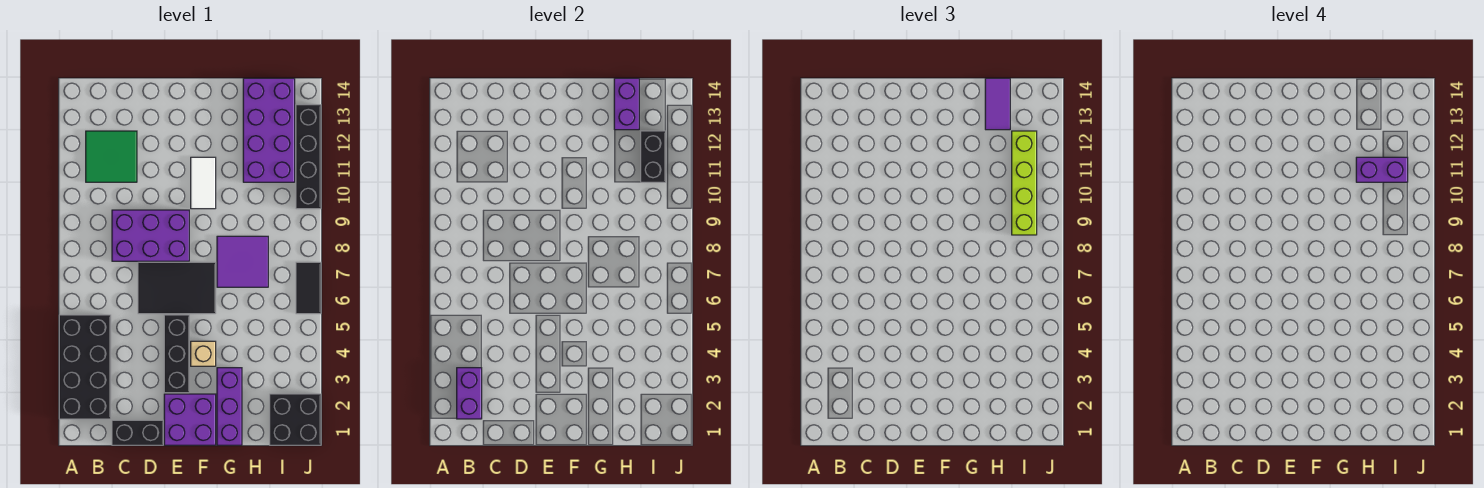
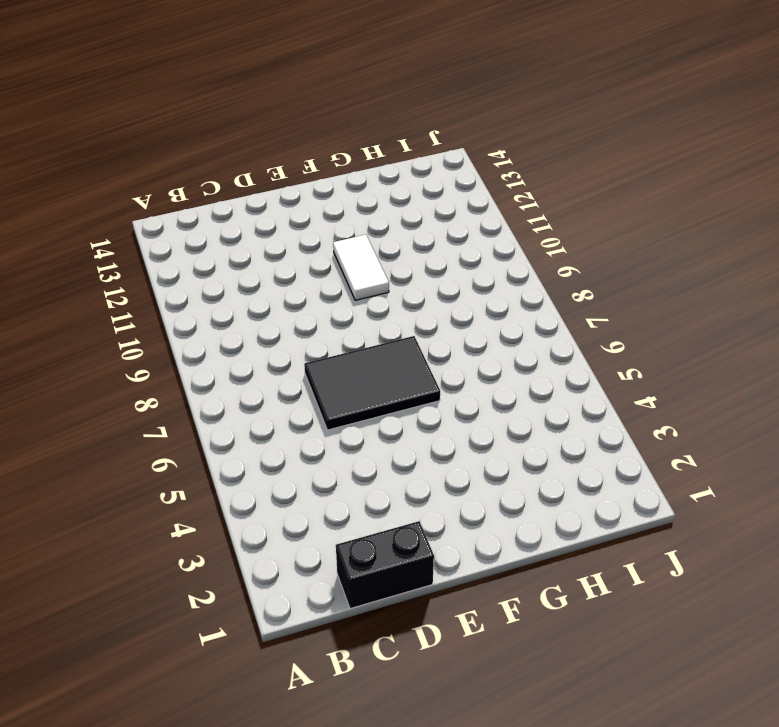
none -> black brick A2:B5 level 1
none -> green tile B11:C12 level 1
none -> purple brick C8:E9 level 1

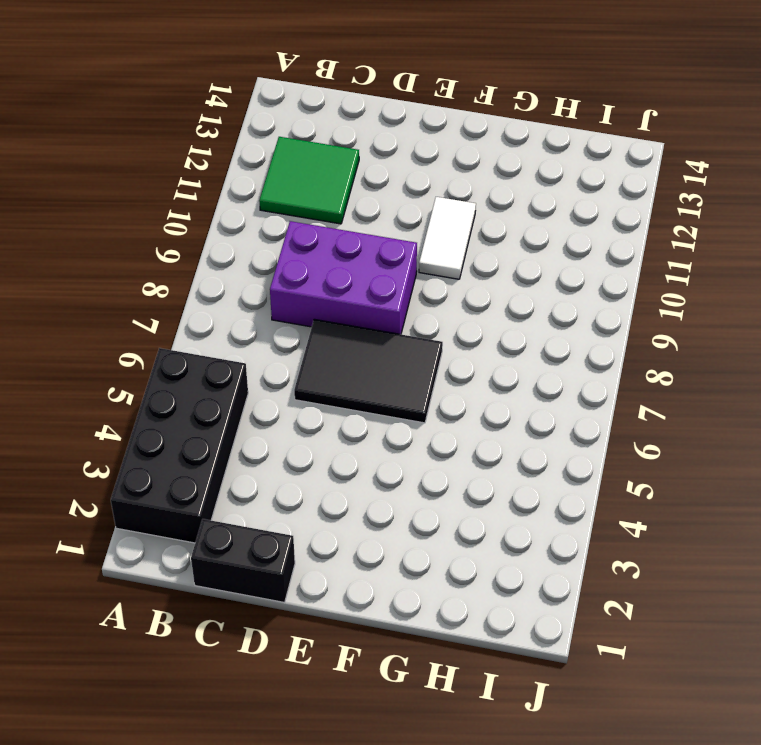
none -> purple brick E1:F2 level 1
none -> black brick E3:E5 level 1
none -> tan brick F4 level 1

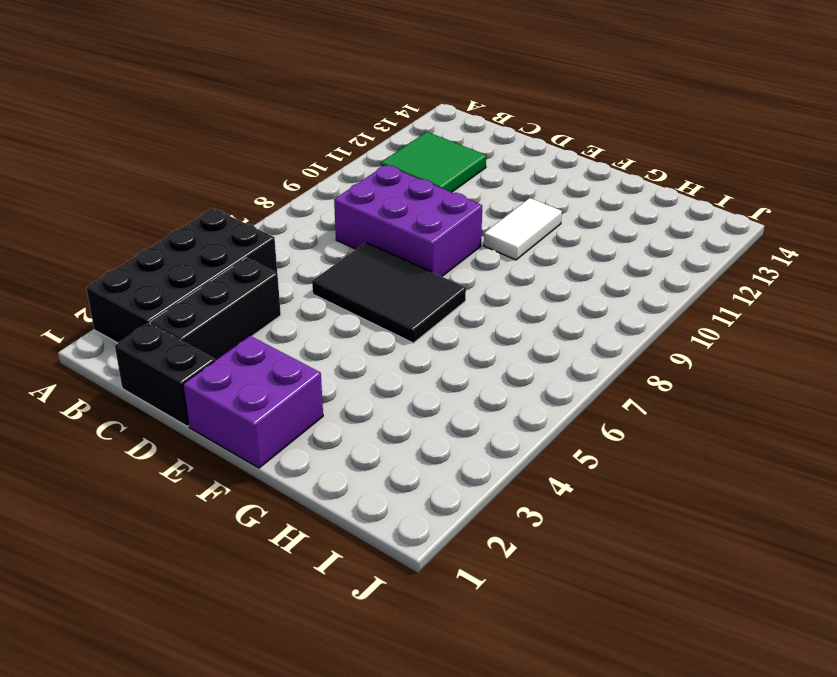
black brick C2:C4 level 1 -> black brick E3:E5 level 1
none -> tan brick F4 level 1
none -> purple brick G1:G3 level 1
none -> purple tile G7:H8 level 1

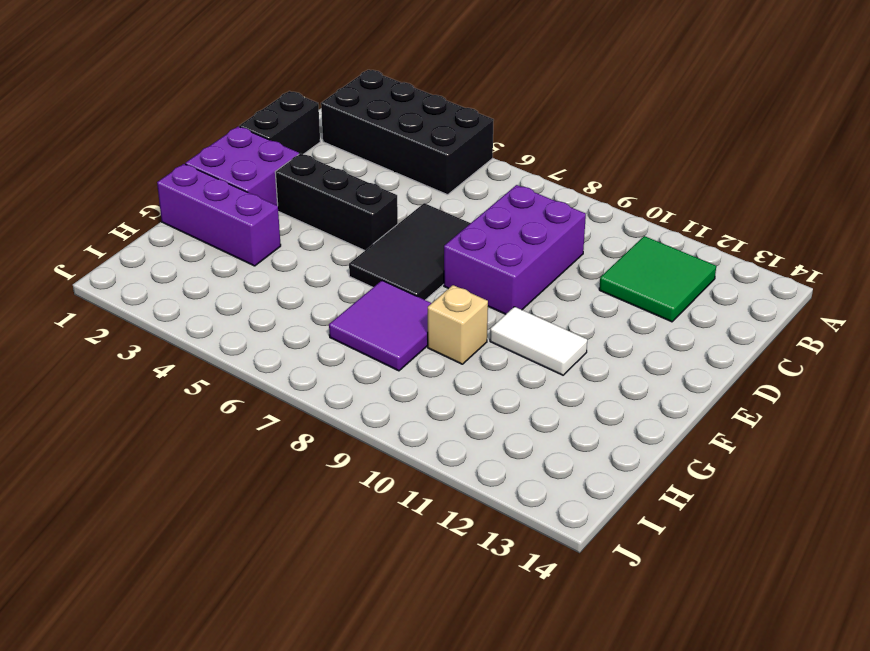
tan brick G9 level 1 -> tan brick F4 level 1
none -> purple brick H11:I14 level 1
none -> black brick I1:J2 level 1
none -> black tile J6:J7 level 1

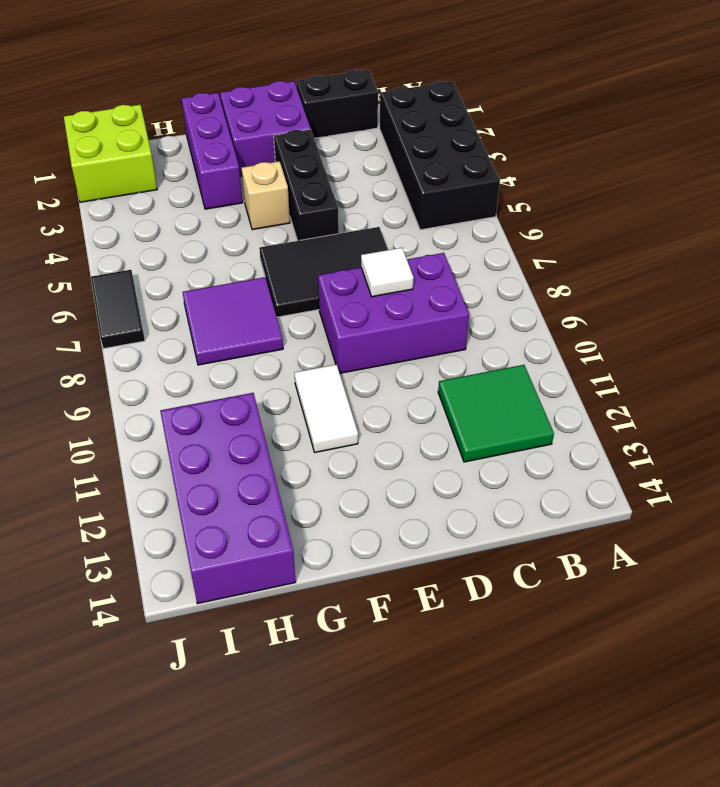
white tile D8 level 2 -> none
lime brick I1:J2 level 1 -> black brick I1:J2 level 1
none -> black brick J10:J13 level 1
none -> purple brick B2:B3 level 2
none -> purple brick H13:H14 level 2

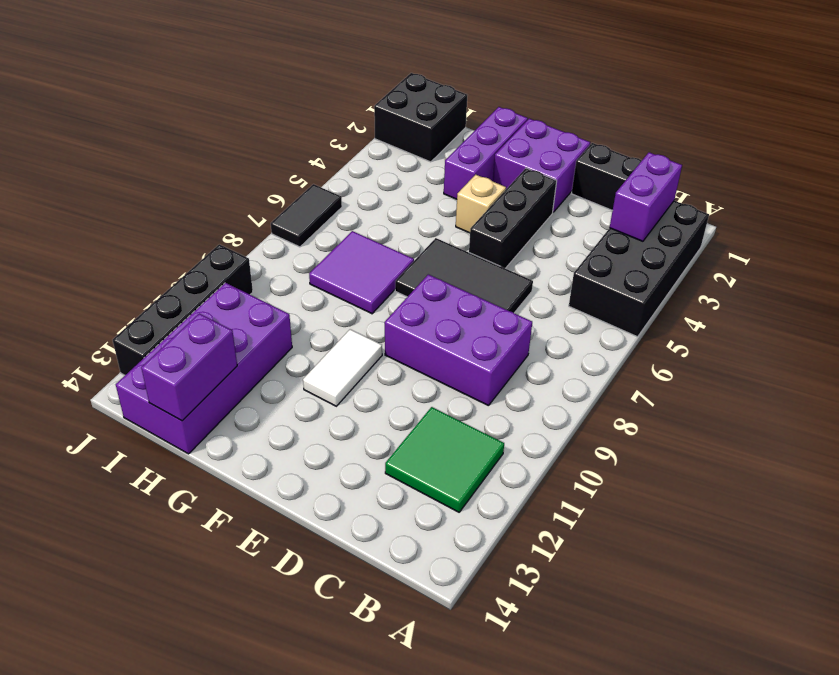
none -> black brick I11:I12 level 2
none -> purple tile H13:H14 level 3
none -> lime brick I9:I12 level 3

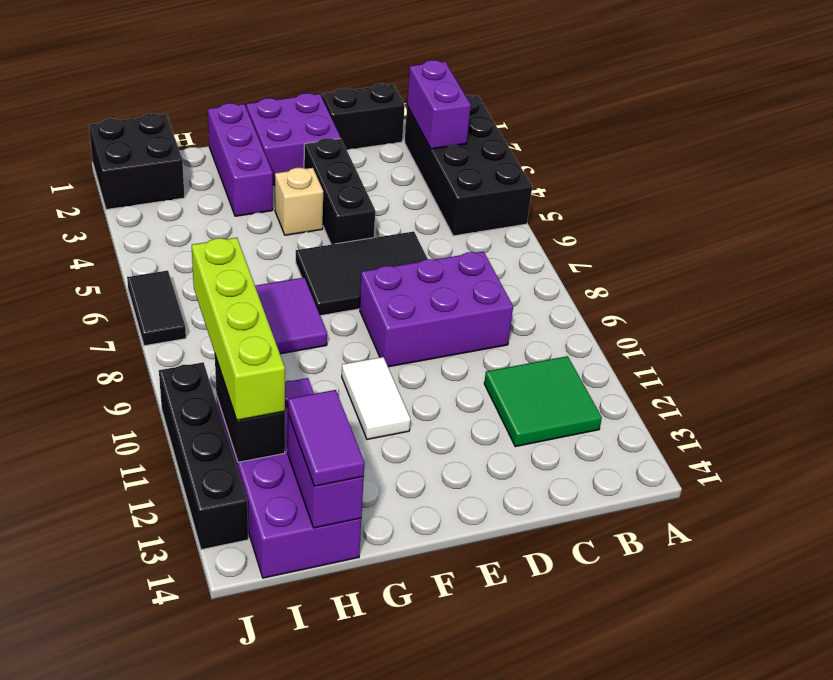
none -> purple brick H11:I11 level 4

